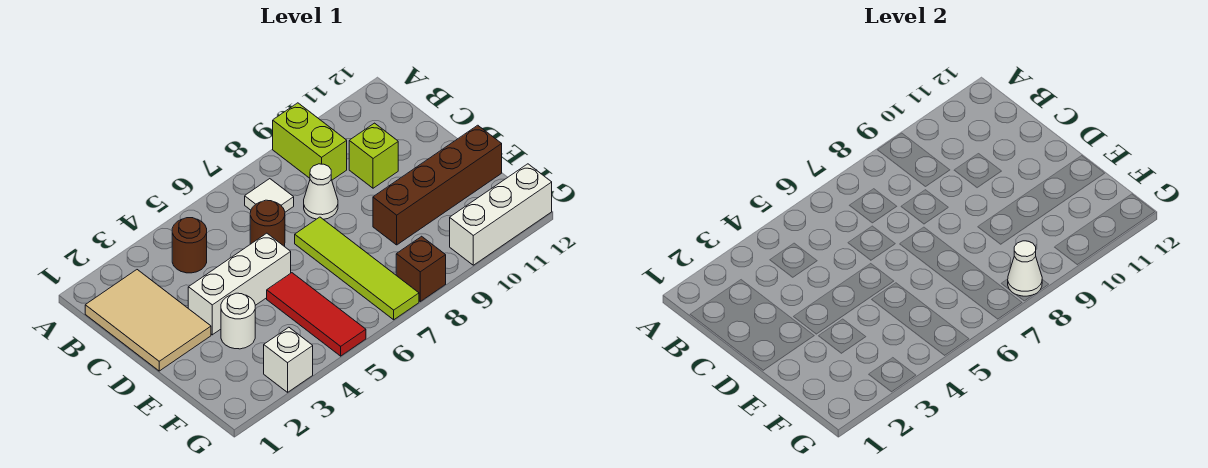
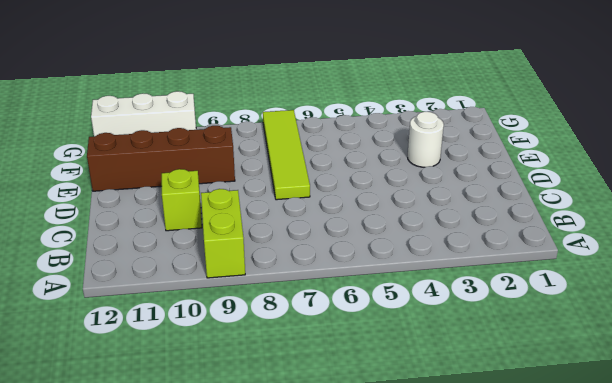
none -> tan tile B1:D2 level 1
none -> brown round brick B4 level 1
none -> white tile B7 level 1

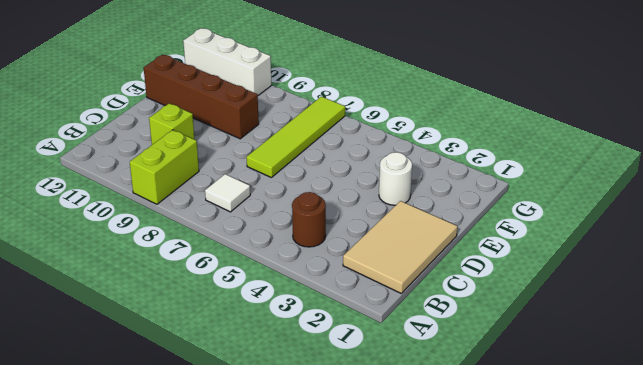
none -> brown round brick C6 level 1
none -> white cone C8 level 1
none -> white brick D3:D5 level 1

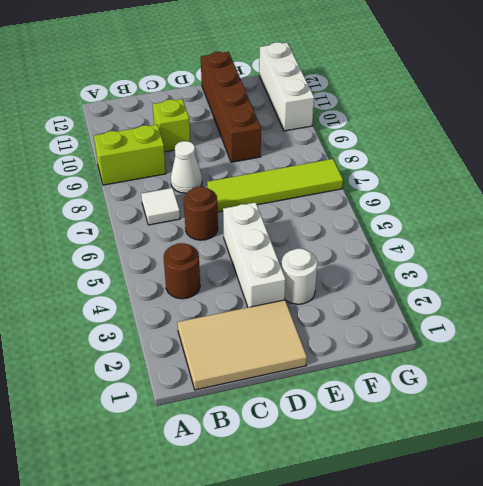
none -> red tile E5:G5 level 1
none -> white brick G3 level 1
none -> brown brick G8 level 1

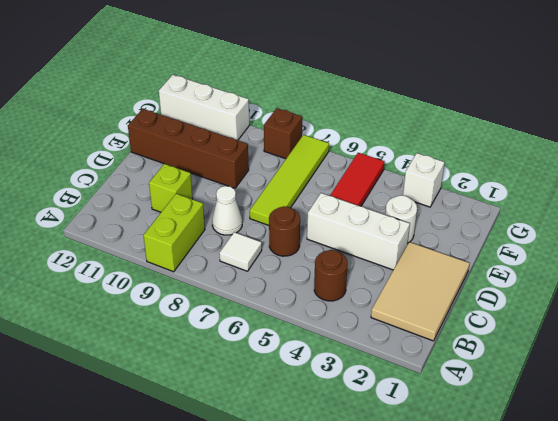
none -> white cone G8 level 2

